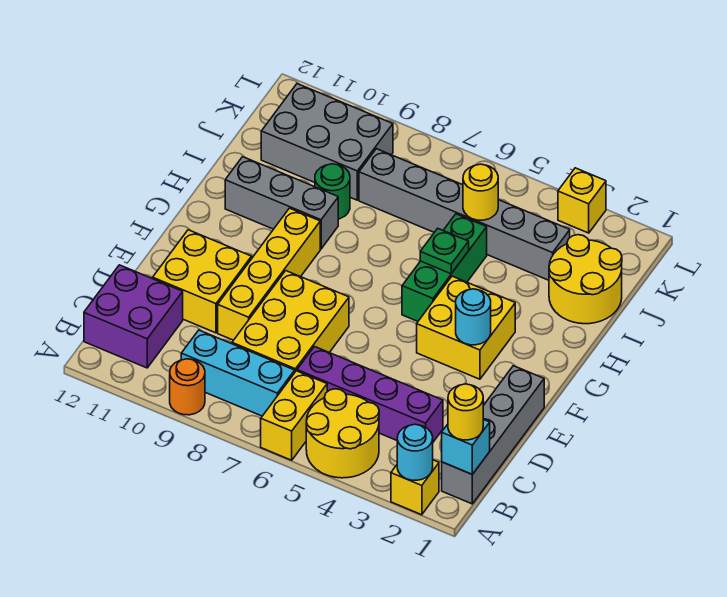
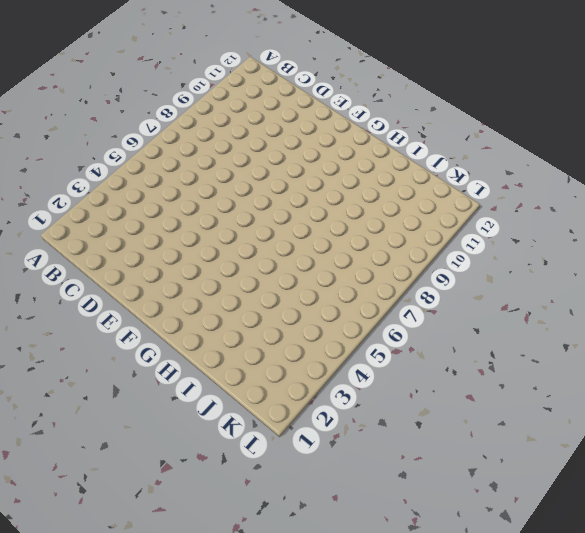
none -> yellow brick A2 level 1
none -> yellow round brick A4:B5 level 1
none -> yellow brick A6:B6 level 1

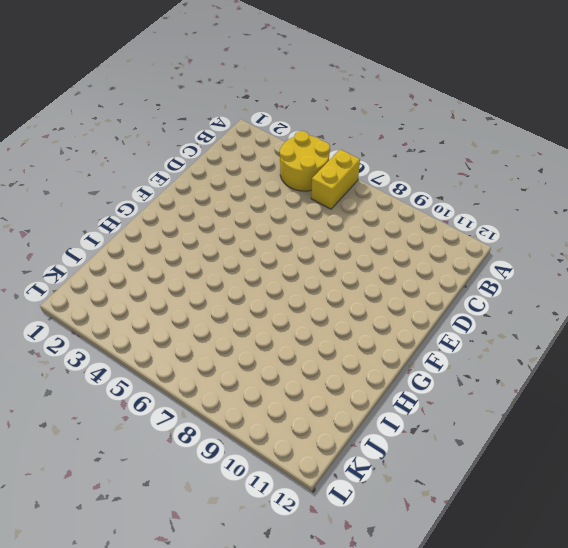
none -> yellow brick A2 level 1
none -> orange round brick A9 level 1
none -> grey brick B1:E1 level 1

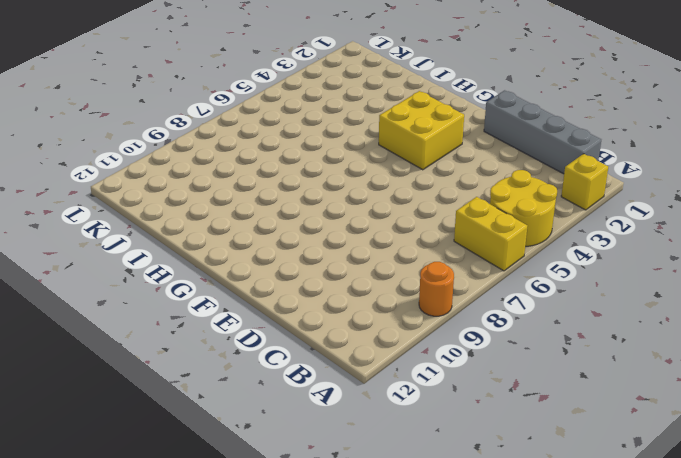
none -> cyan brick B7:B9 level 1
none -> purple brick B11:C12 level 1
none -> purple brick C3:C6 level 1

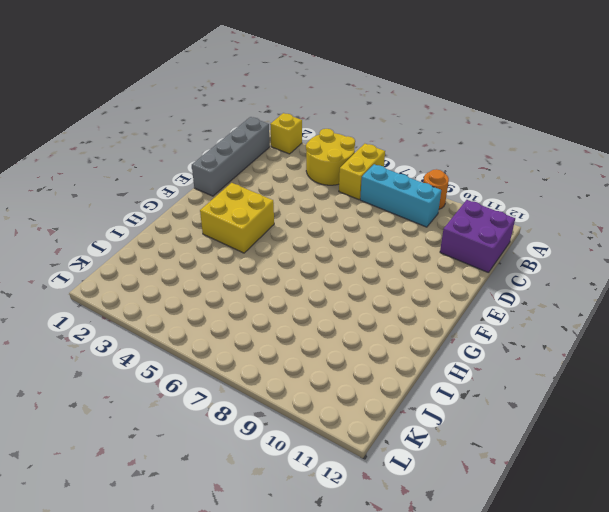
none -> purple brick C3:C6 level 1
none -> yellow brick C7:E8 level 1
none -> yellow brick D9:G9 level 1

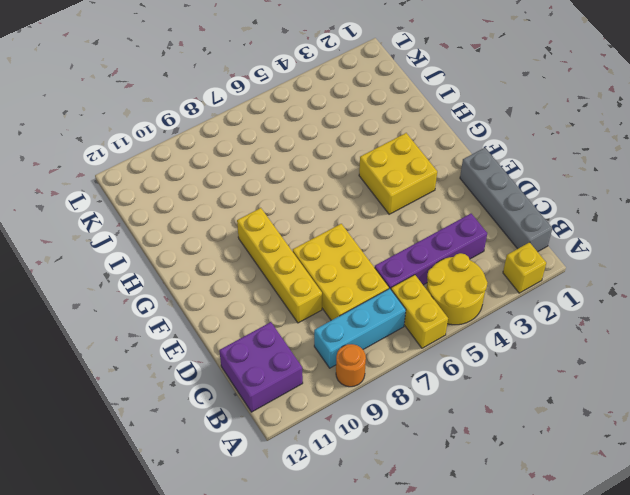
none -> yellow brick D10:E11 level 1
none -> green brick G5:I5 level 1
none -> grey brick H9:H11 level 1

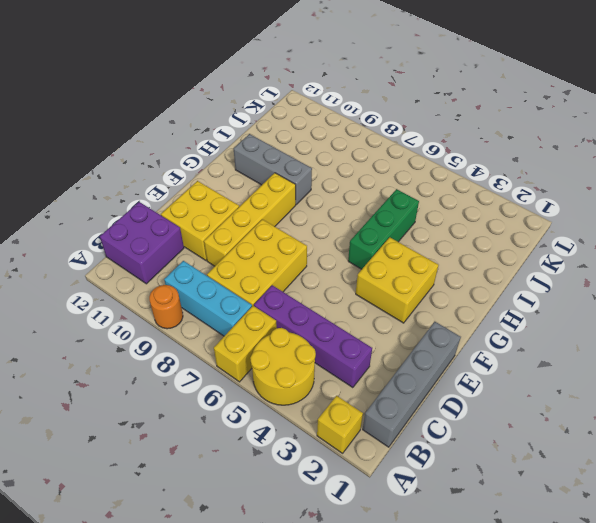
none -> yellow round brick I1:J2 level 1
none -> green round brick I9 level 1
none -> grey brick J3:J8 level 1

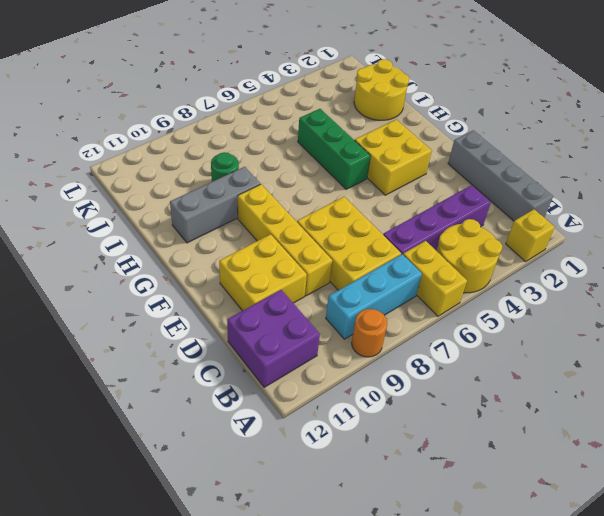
none -> grey brick J3:J8 level 1
none -> grey brick J9:K11 level 1
none -> yellow brick L3 level 1

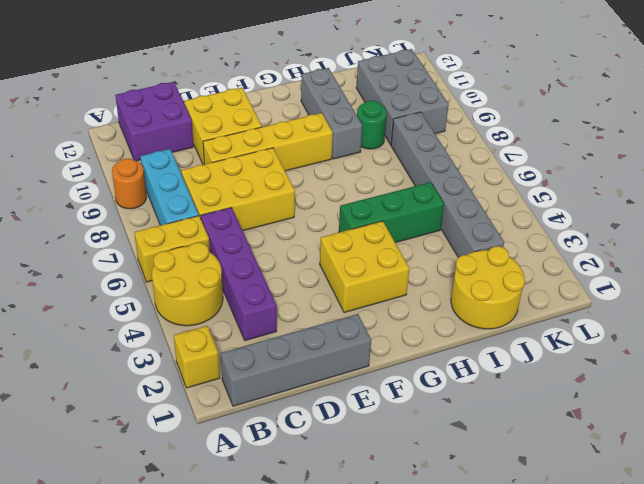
none -> yellow brick L3 level 1
none -> cyan round brick A2 level 2
none -> cyan brick B1 level 2

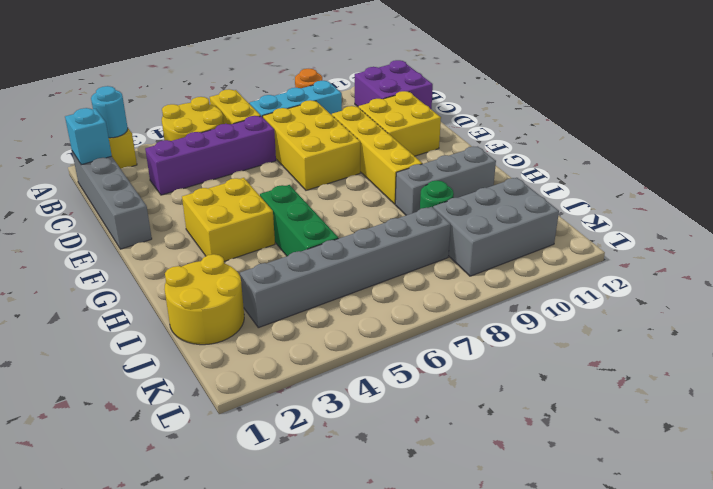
none -> yellow brick L3 level 1
none -> cyan round brick F3 level 2
none -> green plate H5 level 2

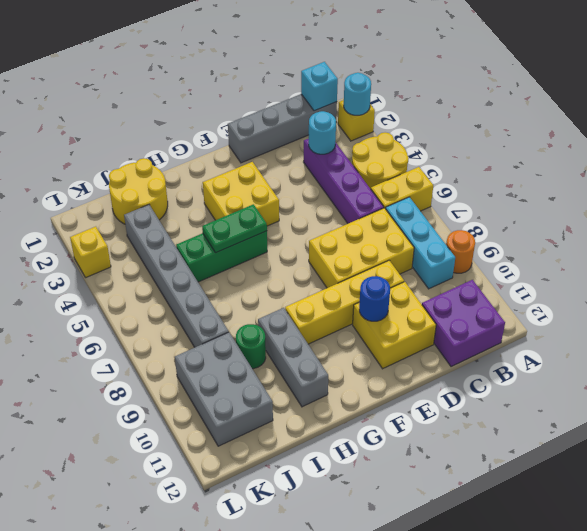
cyan round brick C3 level 2 -> cyan round brick F3 level 2
blue round brick E10 level 2 -> none
green plate G5:H5 level 2 -> green plate H5 level 2
none -> yellow round brick J5 level 2
none -> yellow round brick B1 level 3

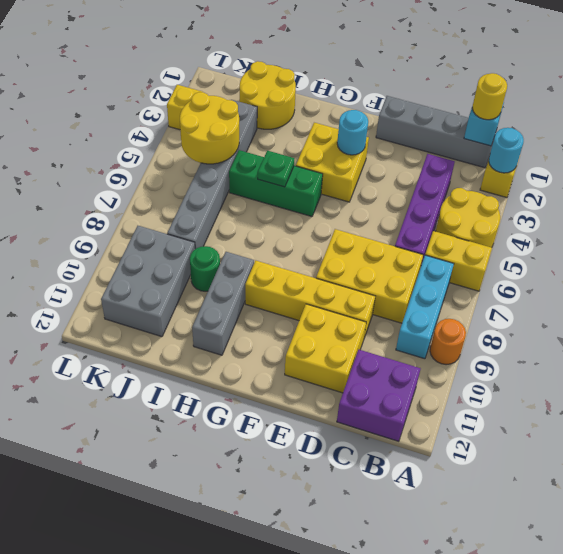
yellow round brick J4:K5 level 2 -> yellow round brick J5 level 2

